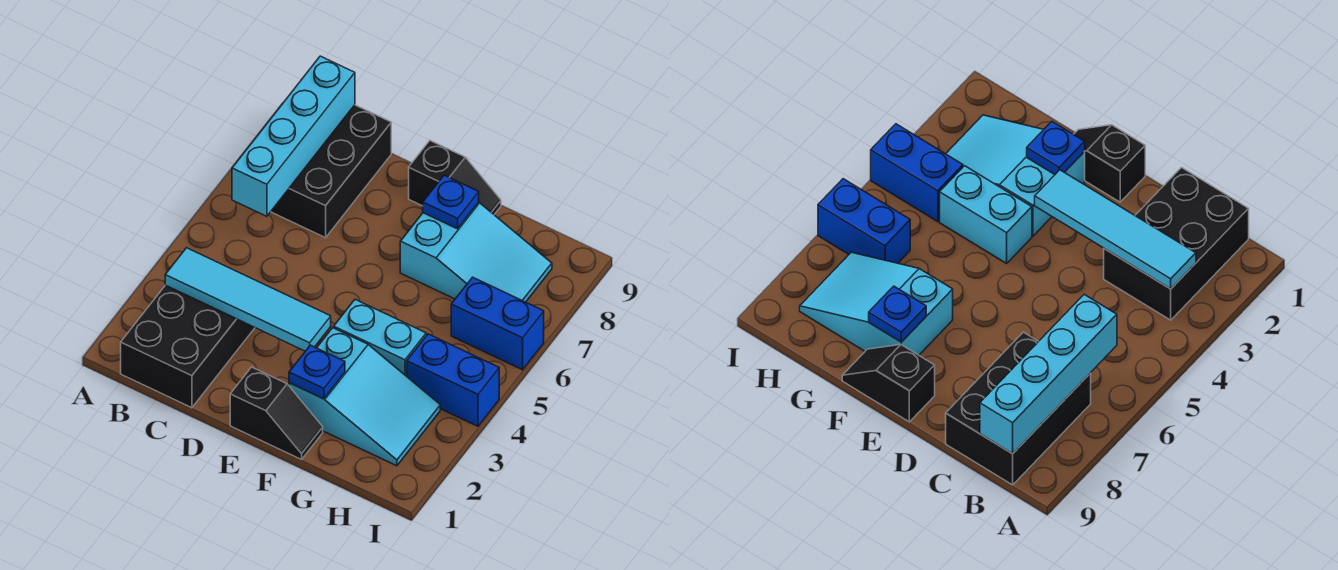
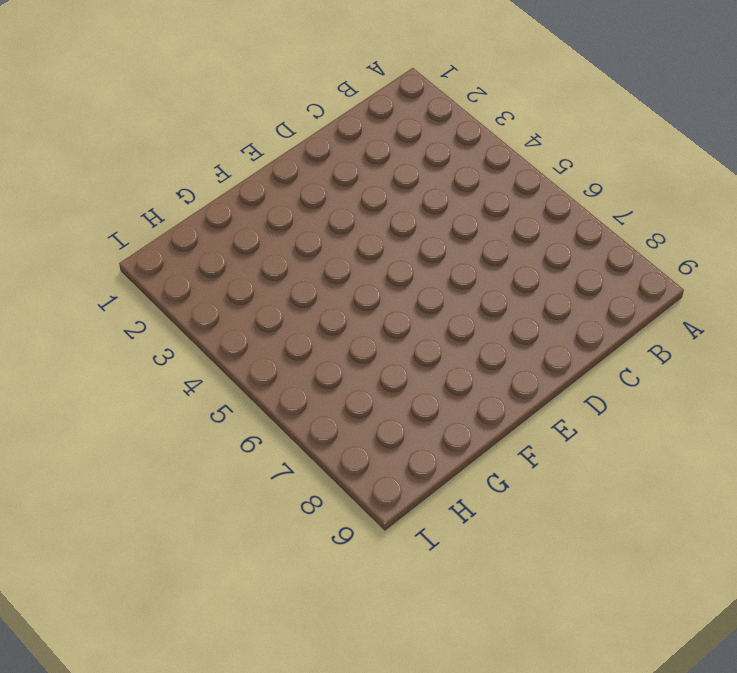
none -> black brick B1:C3 level 1
none -> black brick B7:C9 level 1
none -> black slope E1:F1 level 1 top E

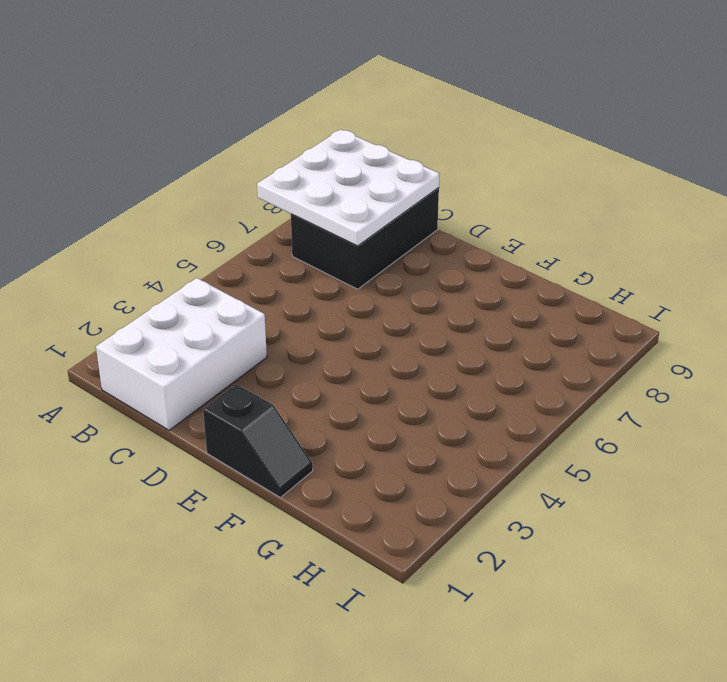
white plate A7:C9 level 2 -> cyan brick B6:B9 level 2
white brick B1:C3 level 1 -> black brick B1:C3 level 1
none -> black slope E9:F9 level 1 top E
none -> cyan slope F2:H3 level 1 top F
none -> cyan brick F4:G4 level 1

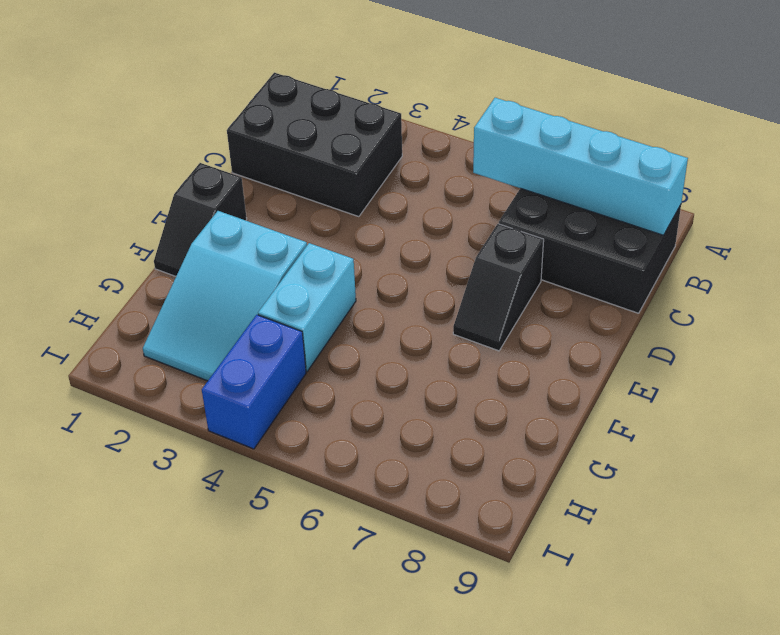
black slope D7:E7 level 1 top D -> black slope E9:F9 level 1 top E
none -> cyan slope F7:H8 level 1 top F
none -> blue brick H6:I6 level 1
none -> cyan tile B3:E3 level 2

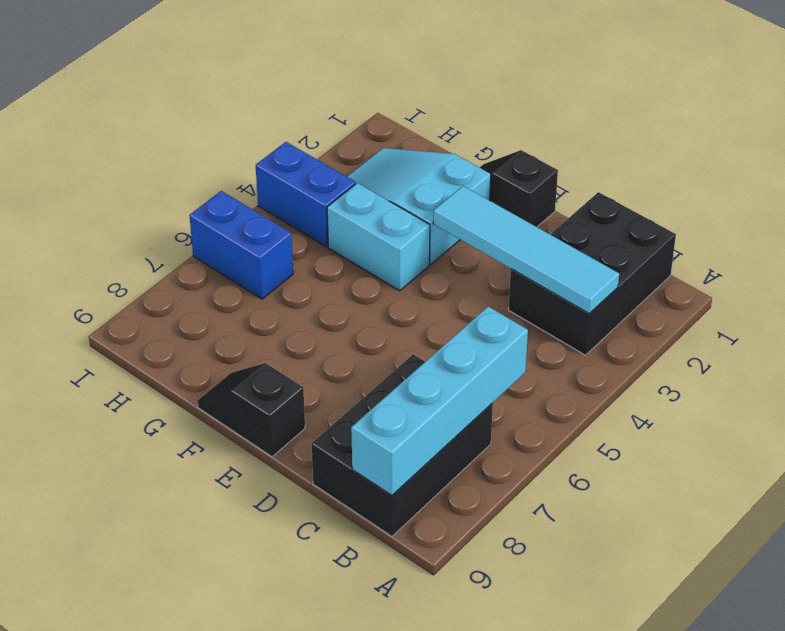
none -> cyan slope F7:H8 level 1 top F
none -> blue plate F2 level 2
none -> blue plate F8 level 2

